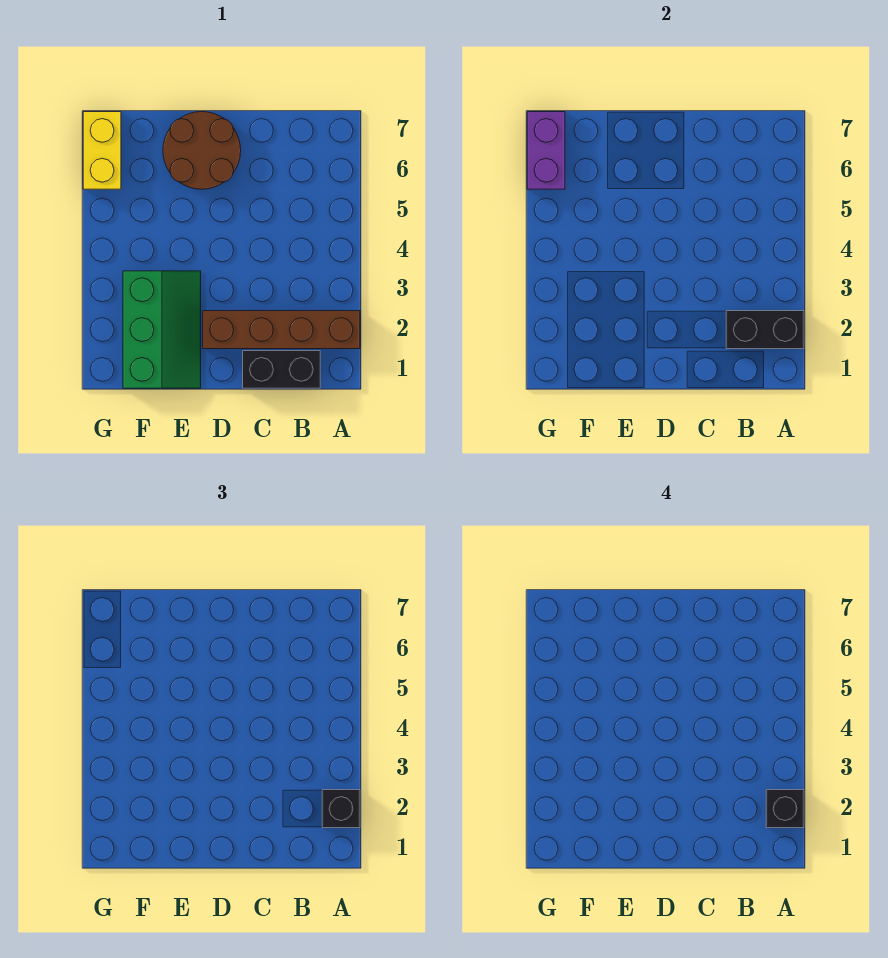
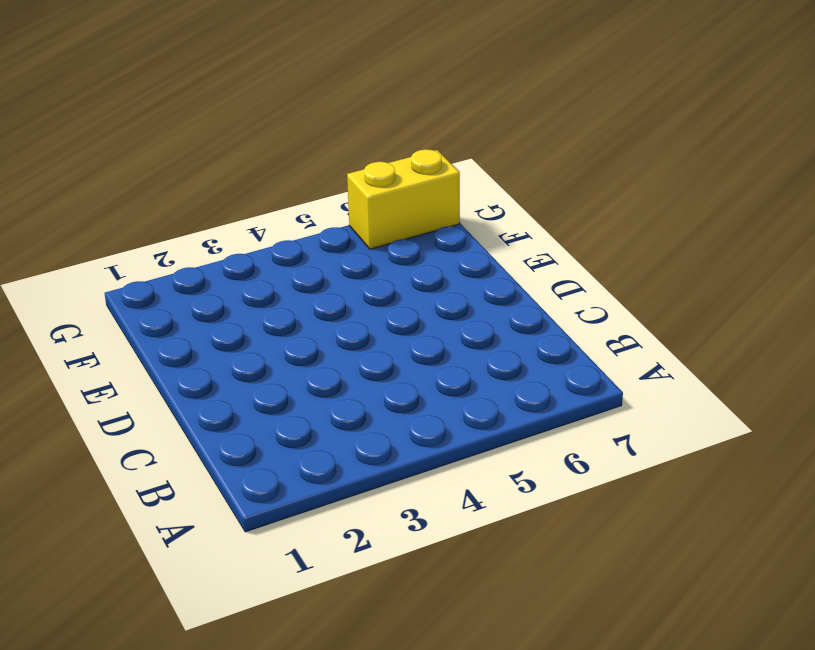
none -> brown brick A2:D2 level 1
none -> black brick B1:C1 level 1

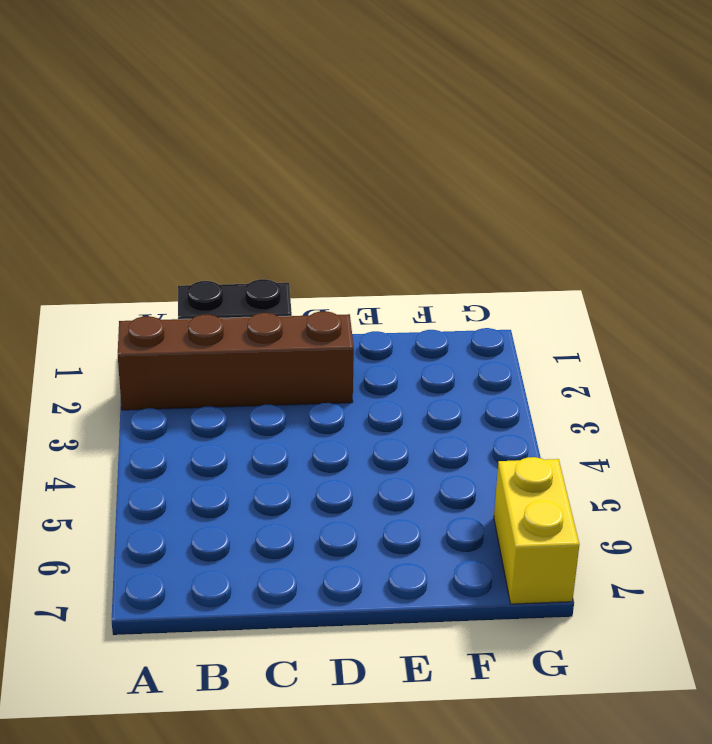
none -> brown round brick D6:E7 level 1
none -> green slope E1:F3 level 1 top F

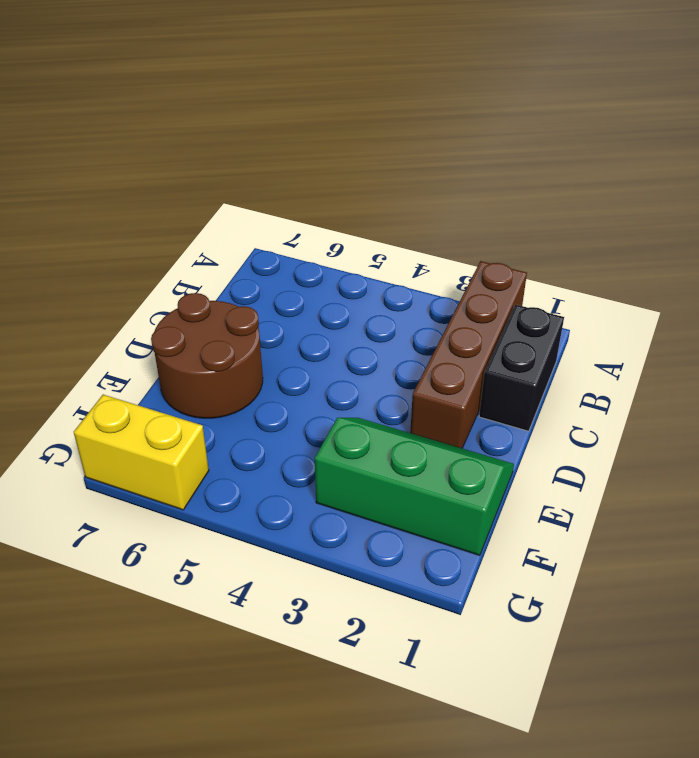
none -> black brick A2:B2 level 2
none -> purple brick G6:G7 level 2

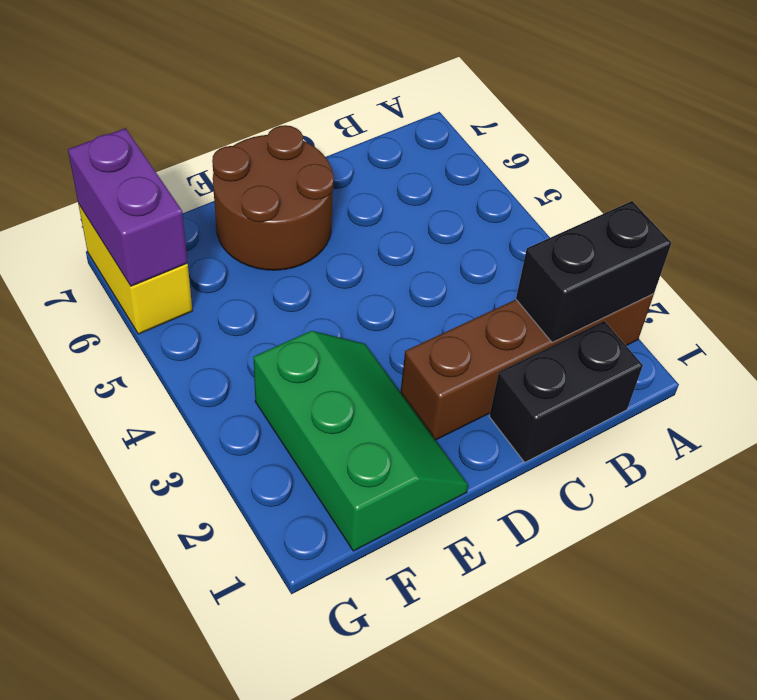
none -> black brick A2 level 3
none -> black brick A2 level 4

